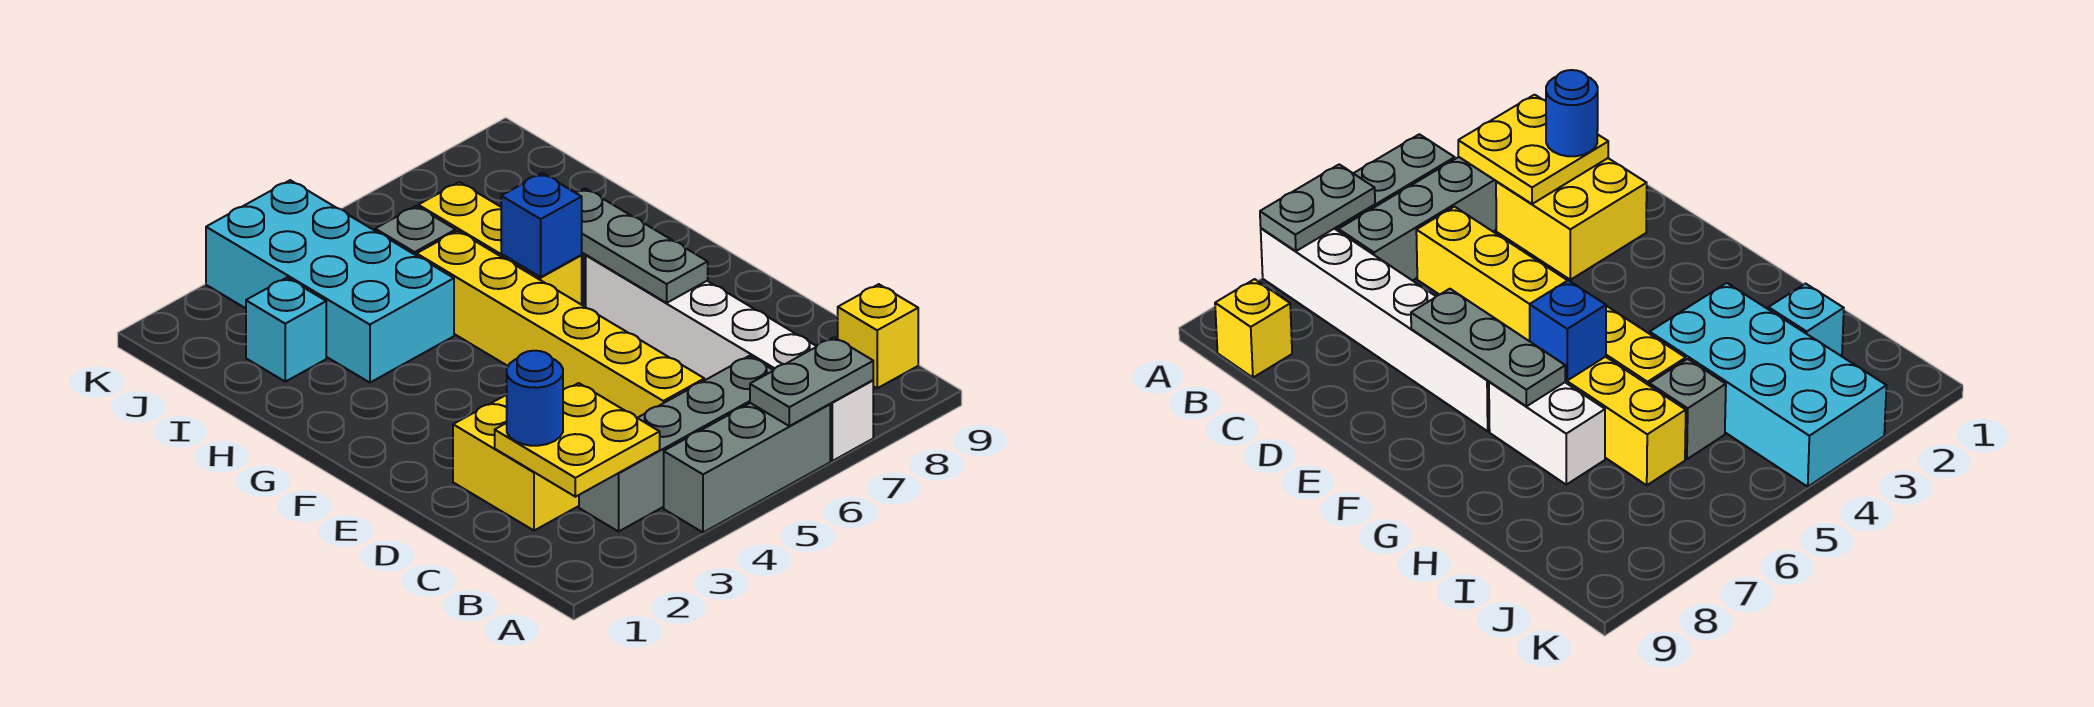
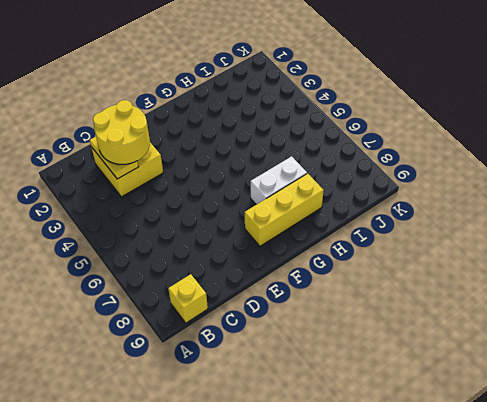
yellow plate C2:C3 level 2 -> yellow plate B2:C3 level 2
yellow round brick C2:D3 level 3 -> blue round brick C2 level 3
yellow brick F8:H8 level 1 -> yellow brick G6:I6 level 1
none -> grey brick A4:A6 level 1
none -> white brick A7:F7 level 1
none -> grey brick B3:B6 level 1

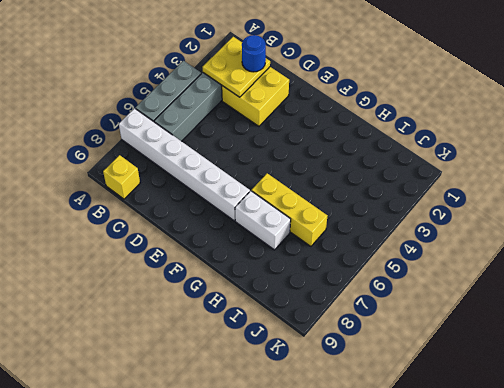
none -> yellow brick C5:H5 level 1
none -> cyan brick H3:K4 level 1
none -> cyan brick I2 level 1

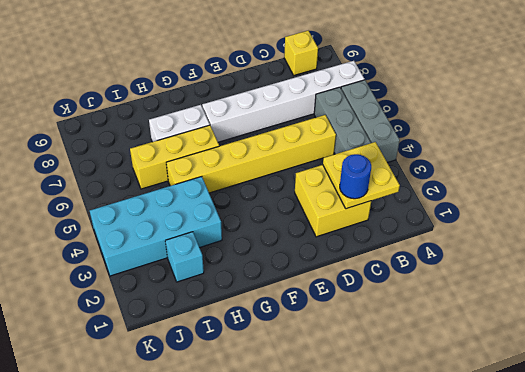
none -> grey brick I5 level 1
none -> grey plate A6:A7 level 2
none -> grey plate E7:G7 level 2

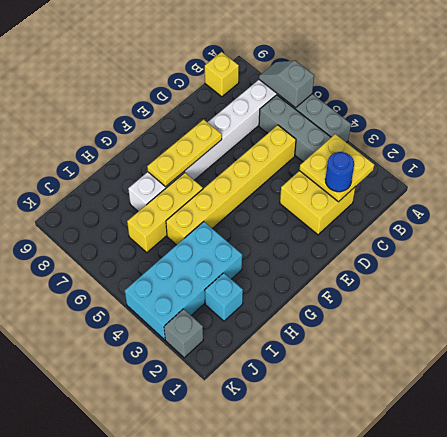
grey slope A6:A7 level 2 top 6 -> grey plate A6:A7 level 2
yellow plate E7:G7 level 2 -> grey plate E7:G7 level 2
grey brick K2 level 1 -> grey brick I5 level 1
none -> blue brick G6 level 2

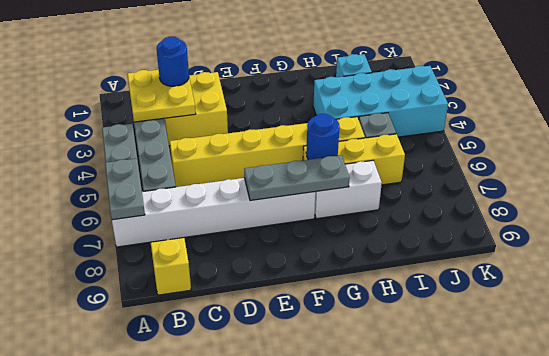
blue round brick G6 level 2 -> blue brick G6 level 2

